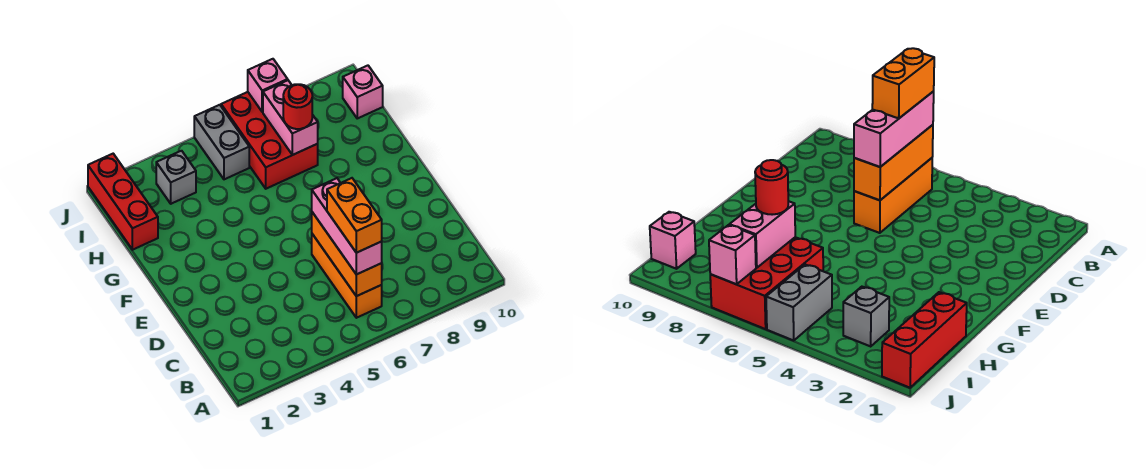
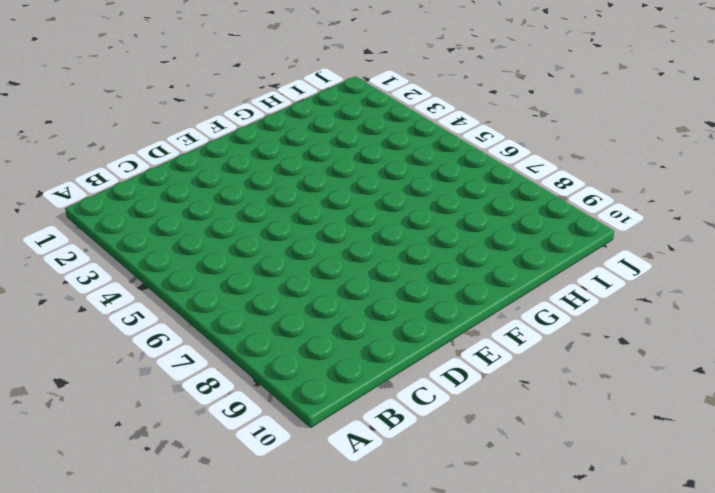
none -> orange brick B6:D6 level 1
none -> red brick H1:J1 level 1
none -> red brick H6:J7 level 1

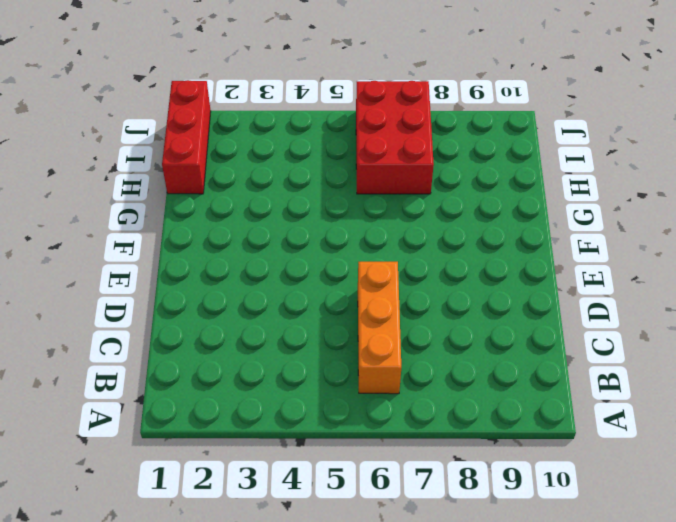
none -> grey brick I3 level 1
none -> grey brick I5:J5 level 1
none -> pink brick I10 level 1

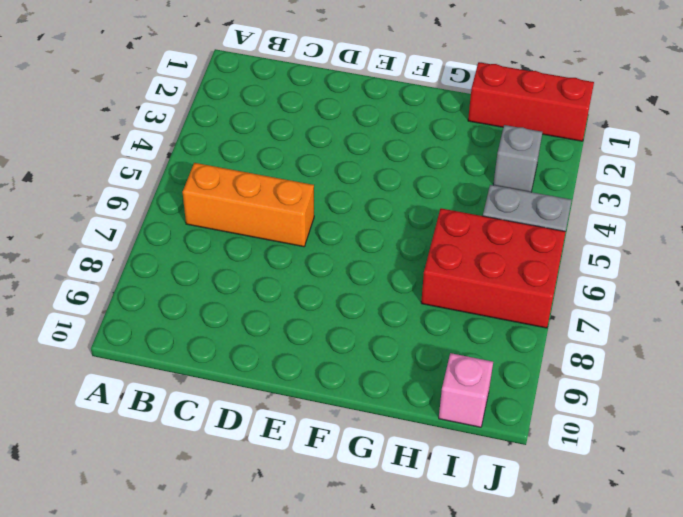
none -> orange brick B6:D6 level 2
none -> pink brick H7:I7 level 2
none -> pink brick J7 level 2

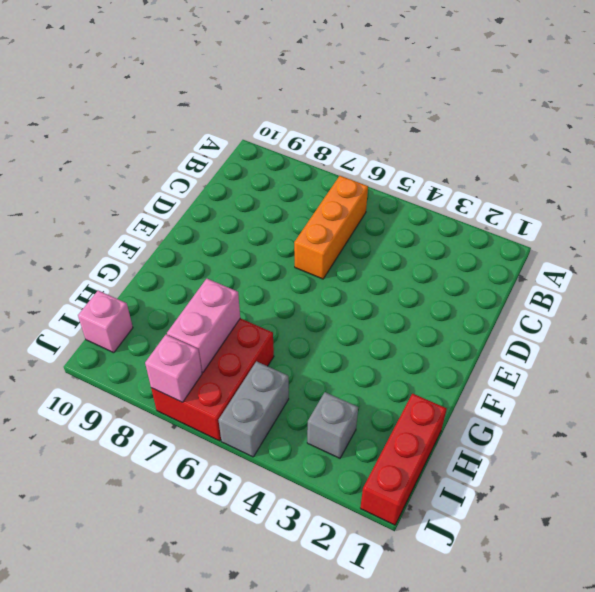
none -> orange brick B6:D6 level 2
none -> pink brick B6:D6 level 3
none -> red round brick H7 level 3

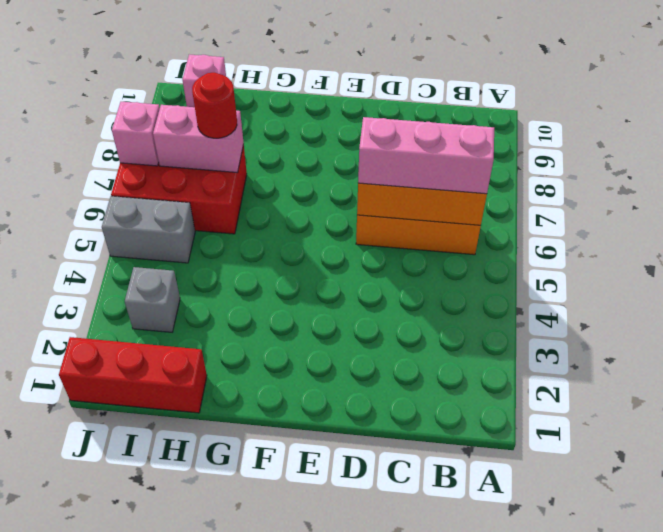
none -> orange brick B6:C6 level 4

